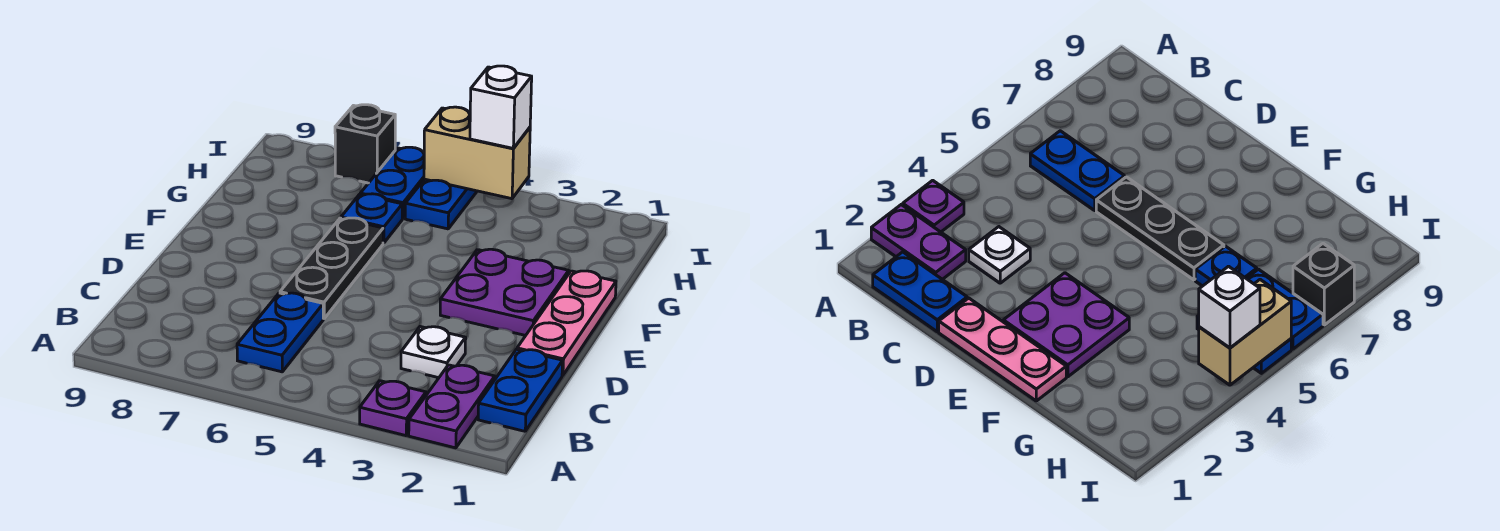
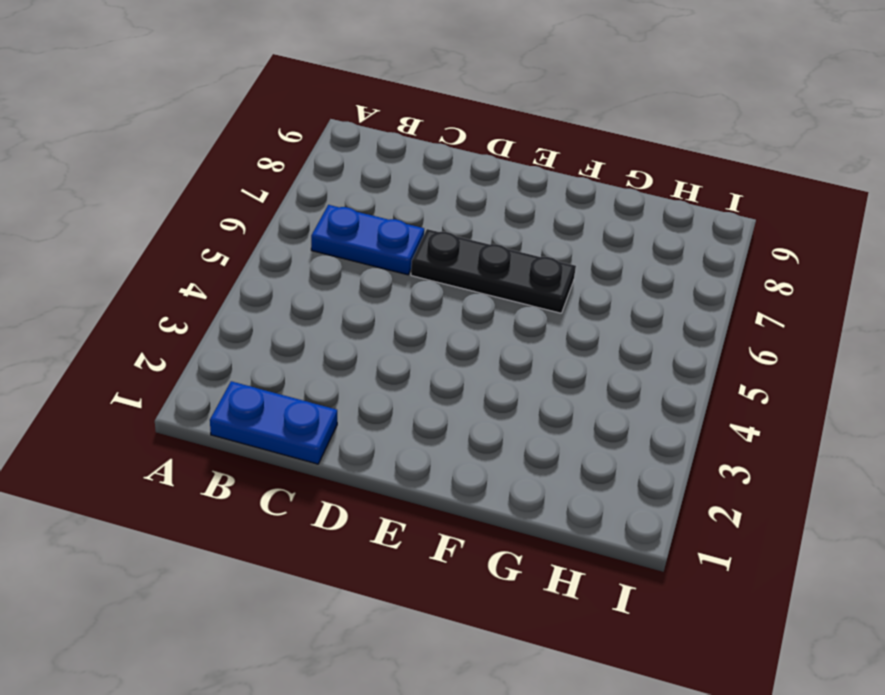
none -> purple plate A2:B2 level 1
none -> purple plate A3 level 1
none -> white plate C3 level 1

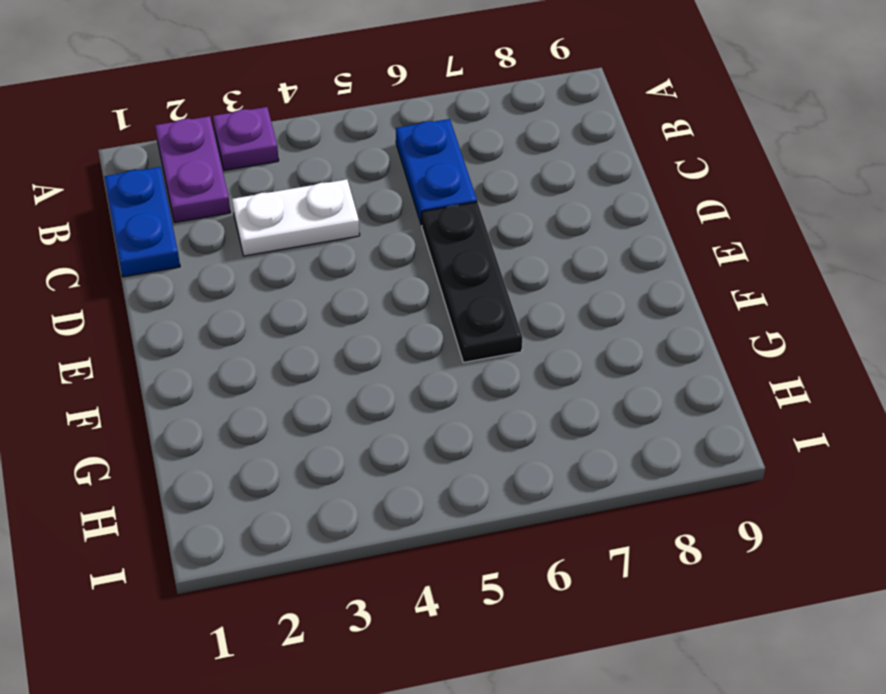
white plate C3:C4 level 1 -> white plate C3 level 1
none -> pink plate D1:F1 level 1
none -> purple plate E2:F3 level 1
none -> blue plate G6 level 1

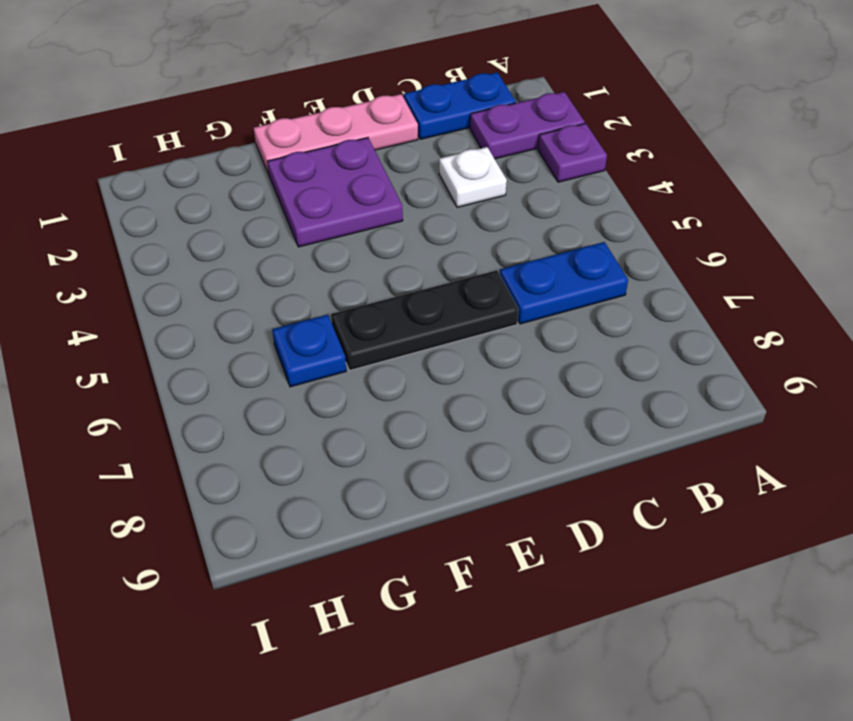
none -> blue plate H5:I5 level 1
none -> blue plate H6:I6 level 1
none -> black brick I7 level 1

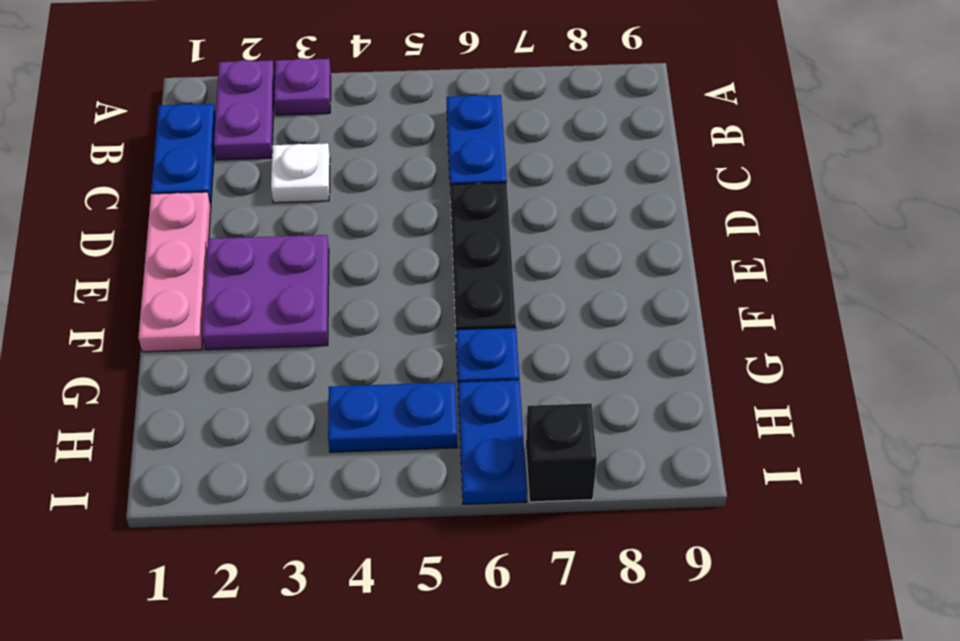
blue plate H4:H5 level 1 -> blue plate H5:I5 level 1
none -> tan brick I4:I5 level 2
none -> white brick I4 level 3

